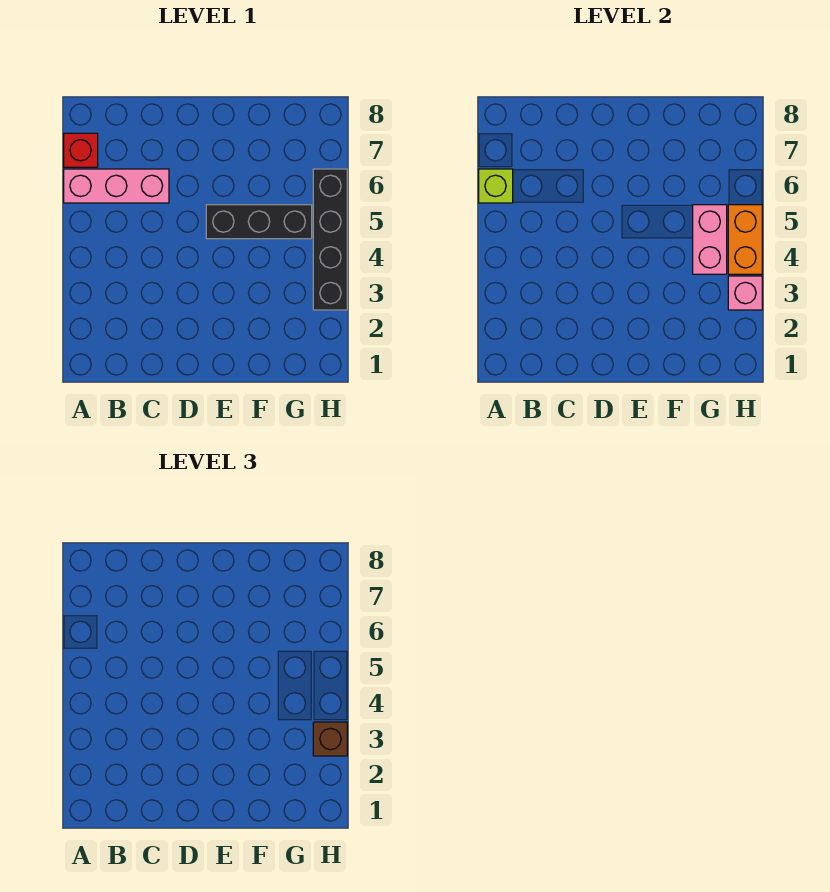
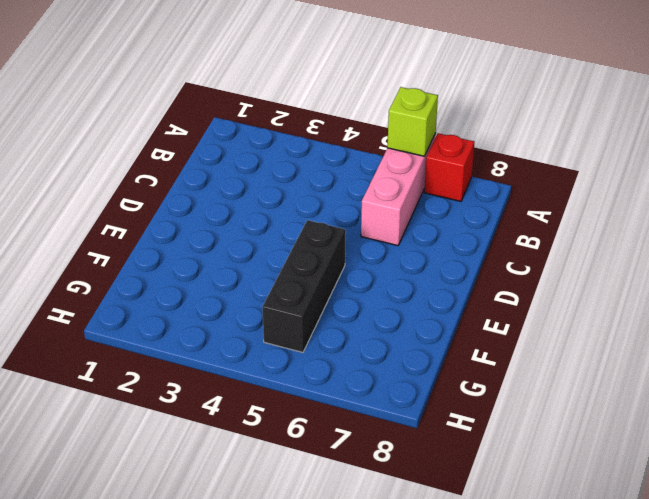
none -> black brick H3:H6 level 1
none -> pink brick G4:G5 level 2

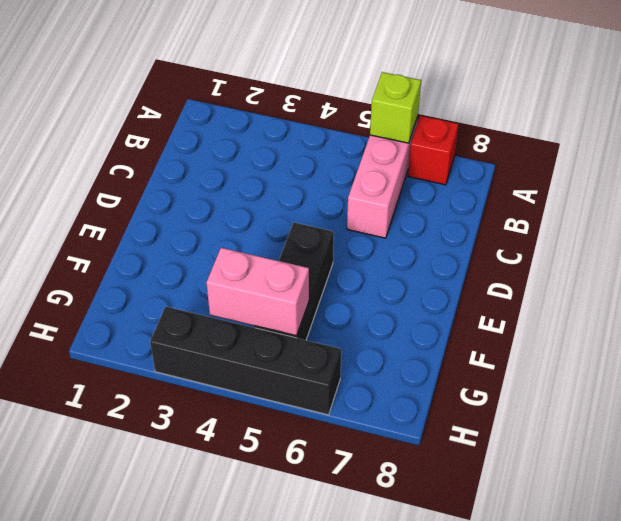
none -> pink brick H3 level 2
none -> orange brick H4:H5 level 2

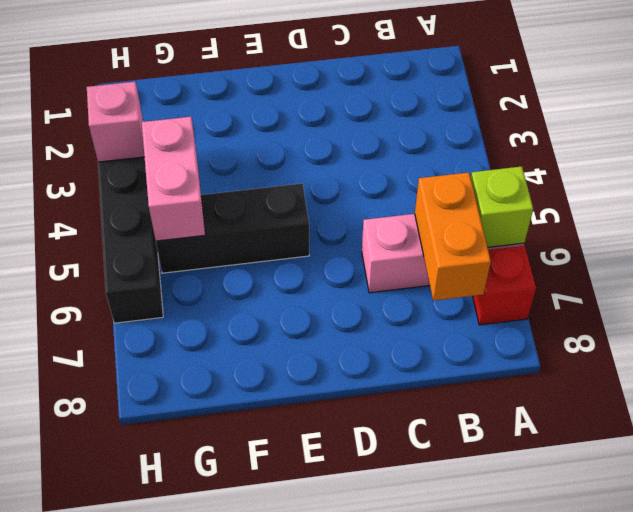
orange brick B6:B7 level 2 -> orange brick H4:H5 level 2
none -> brown brick H3 level 3

